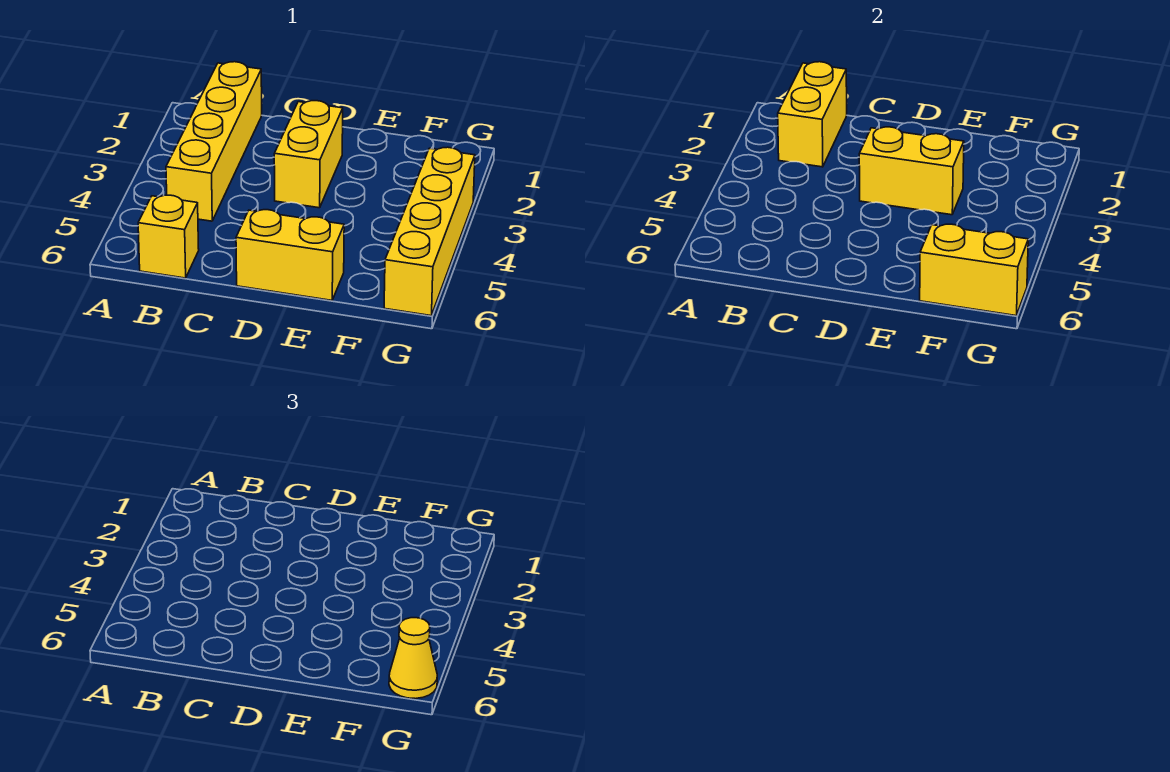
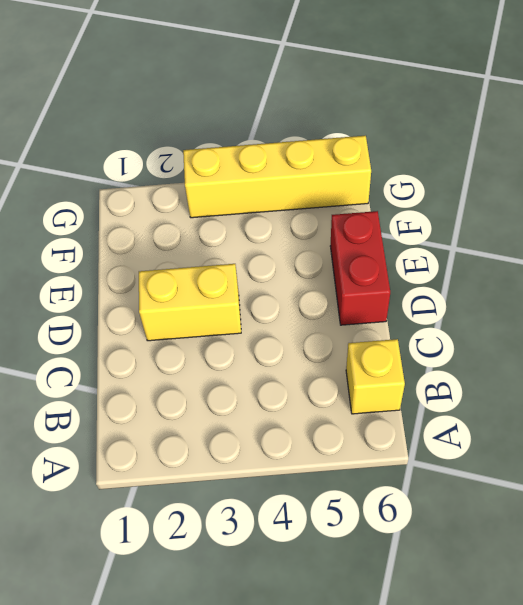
red brick D6:E6 level 1 -> yellow brick D6:E6 level 1
none -> yellow brick B1:B4 level 1
none -> yellow brick B1:B2 level 2

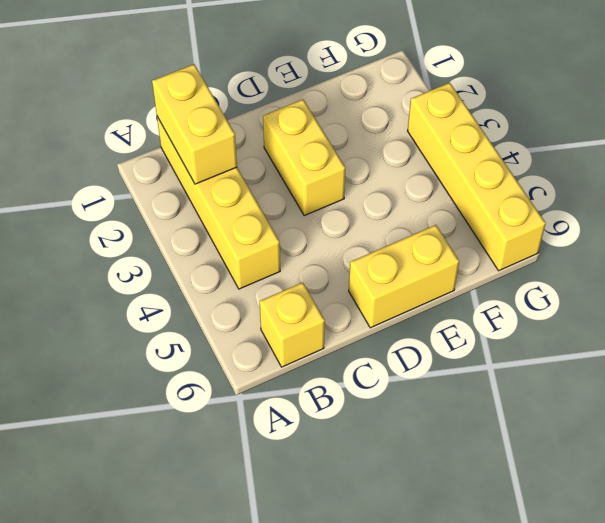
none -> yellow brick D3:E3 level 2
none -> yellow brick F6:G6 level 2

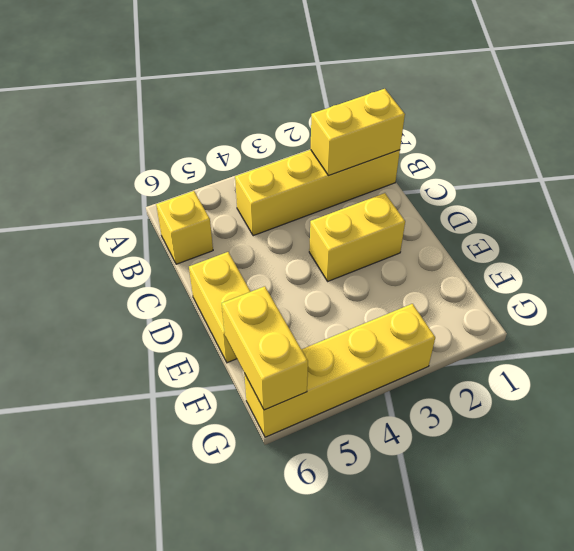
none -> yellow brick D3:E3 level 2
none -> yellow cone G6 level 3

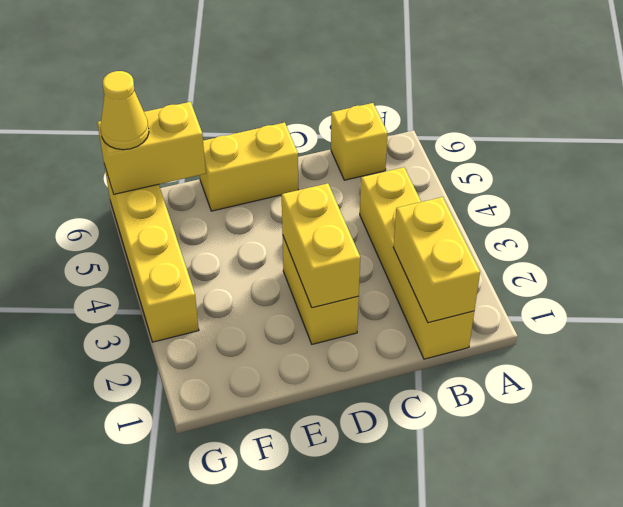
yellow brick D2:D3 level 2 -> yellow brick D3:E3 level 2

